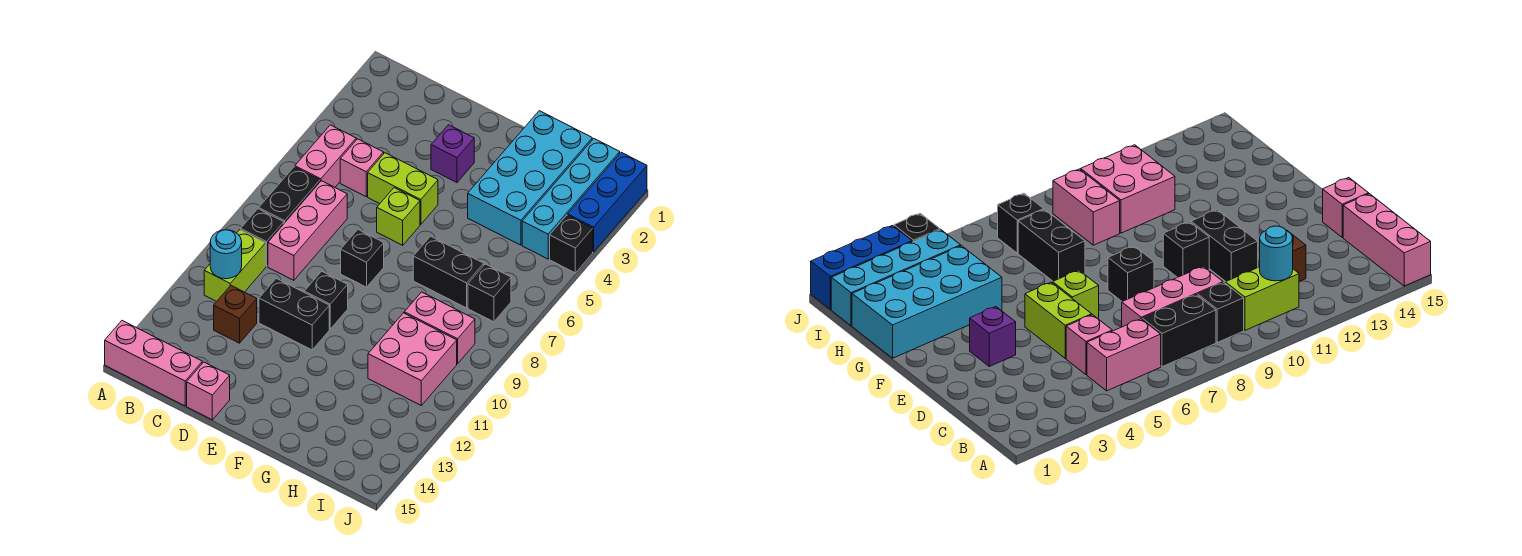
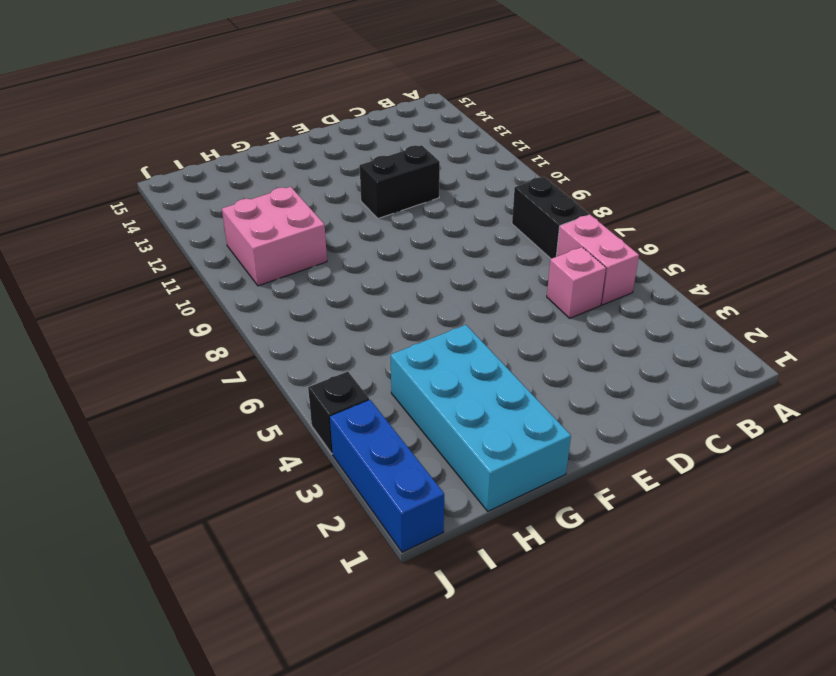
none -> pink brick A15:C15 level 1
none -> black brick B9 level 1
none -> lime brick B10:B11 level 1

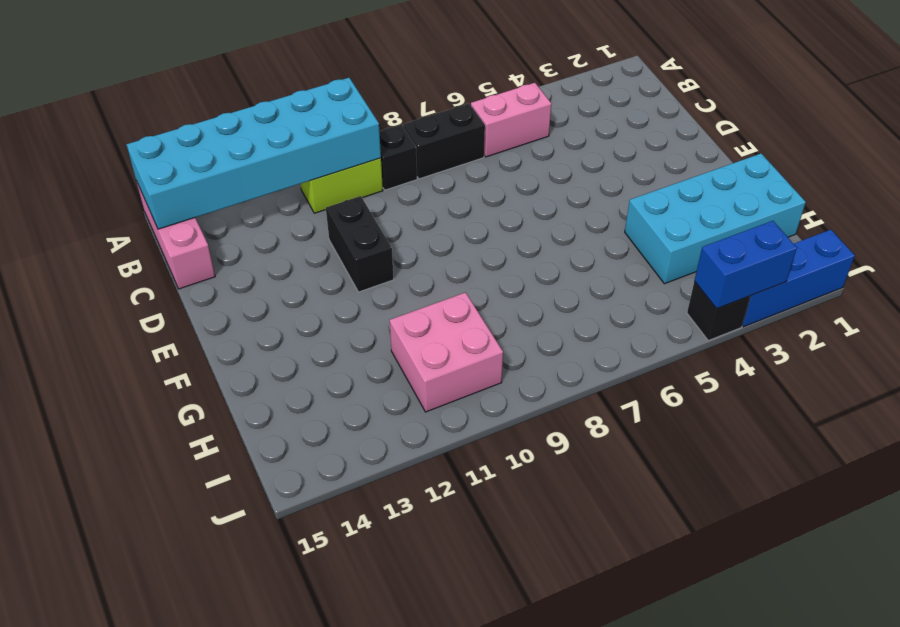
cyan brick A10:B15 level 2 -> cyan round brick B11 level 2
blue brick J3:J4 level 2 -> none
none -> pink brick C5 level 1
none -> pink brick C7:C9 level 1
none -> brown brick C12 level 1

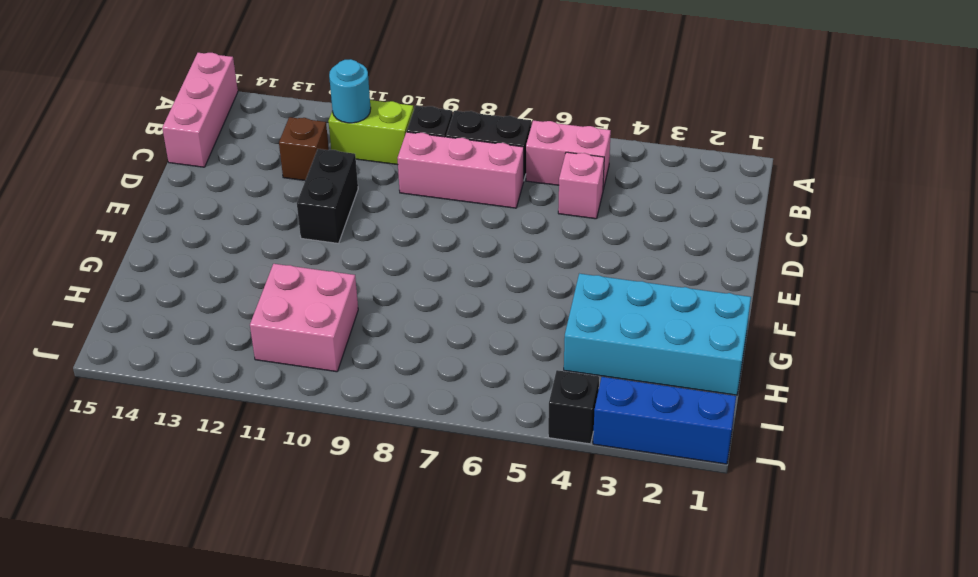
none -> lime brick D5:E5 level 1
none -> pink brick D15 level 1
none -> purple brick E3 level 1

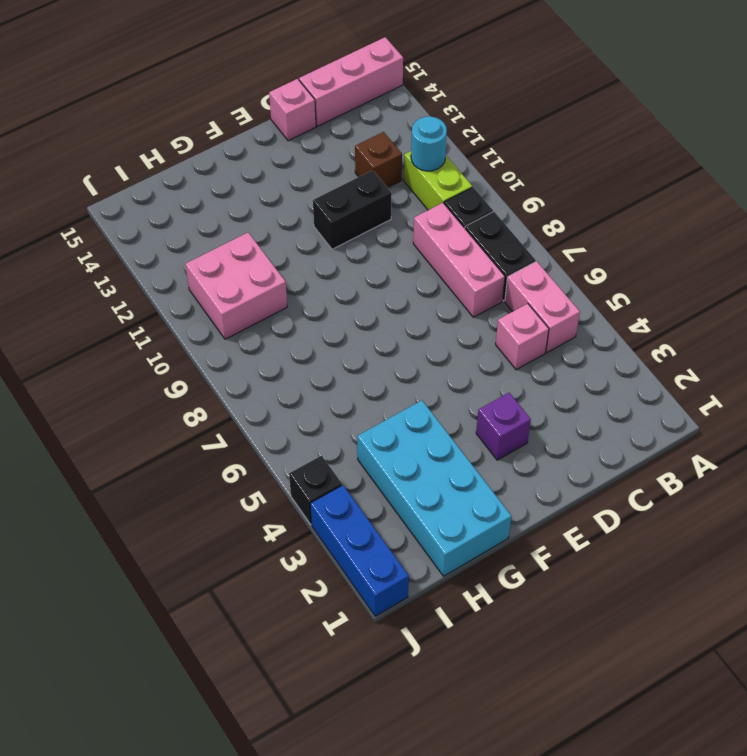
none -> lime brick D5:E5 level 1
none -> lime brick E6 level 1
none -> black brick E8 level 1

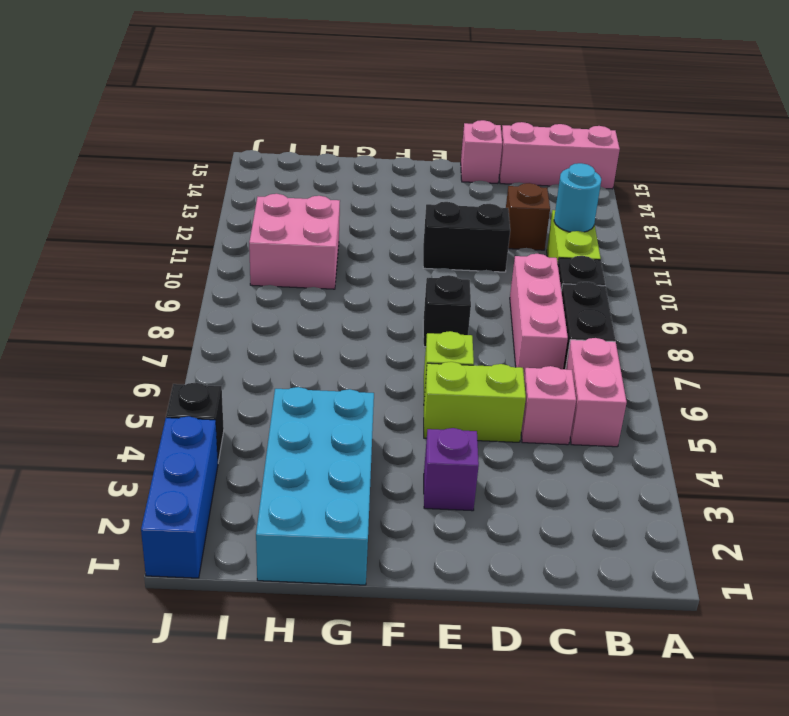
none -> black brick E10 level 1
none -> black brick G7:H7 level 1
none -> pink brick H9:I9 level 1

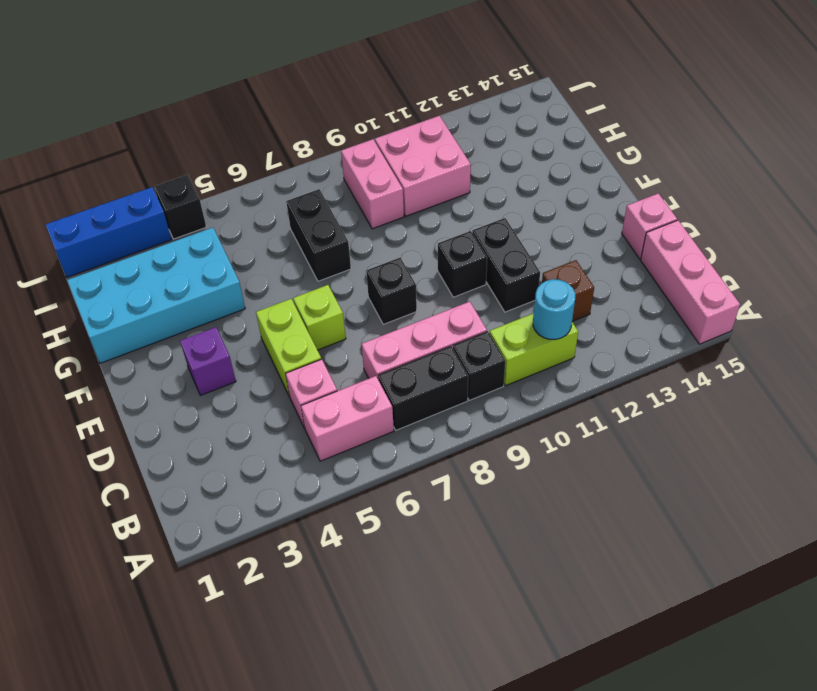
none -> cyan brick I1:I4 level 1
none -> black brick I7 level 1

